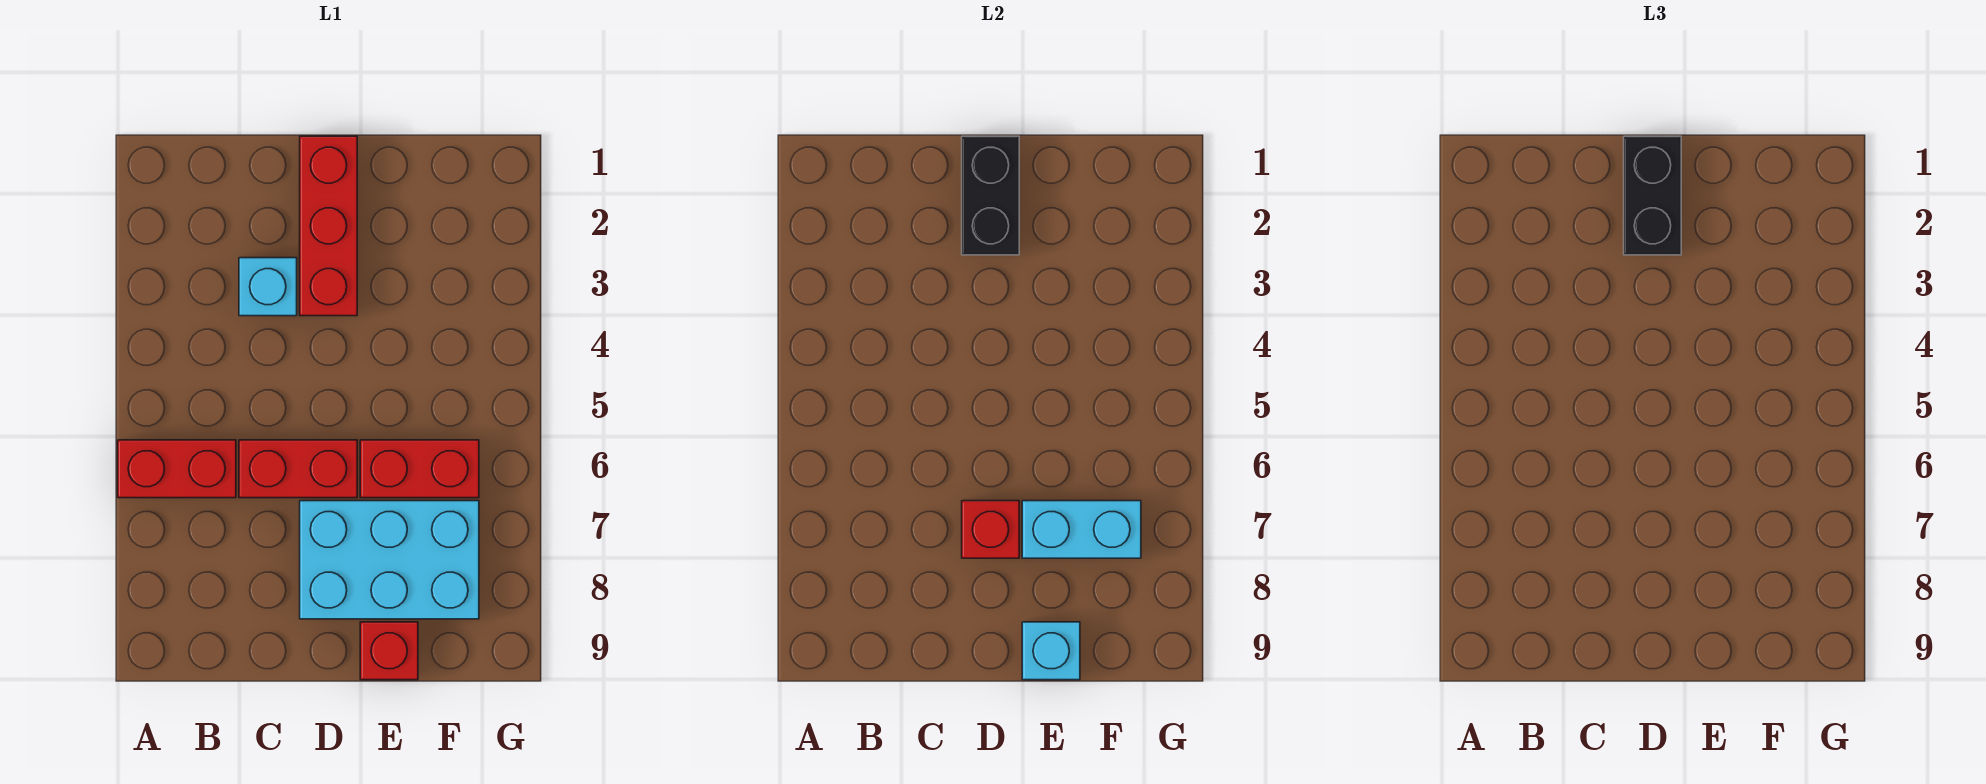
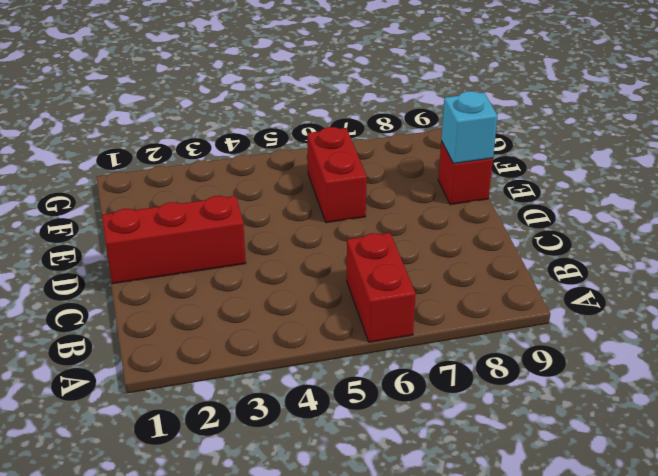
none -> cyan brick C3 level 1
none -> red brick C6:D6 level 1
none -> cyan brick D7:F8 level 1

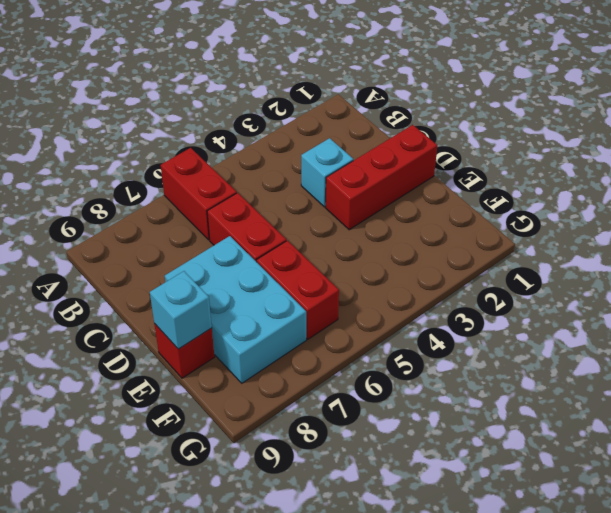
none -> black brick D1:D2 level 2
none -> red brick D7 level 2
none -> cyan brick E7:F7 level 2

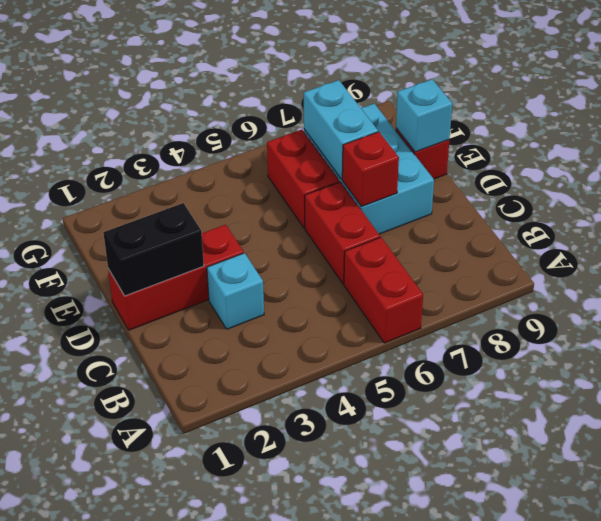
none -> black brick D1:D2 level 3

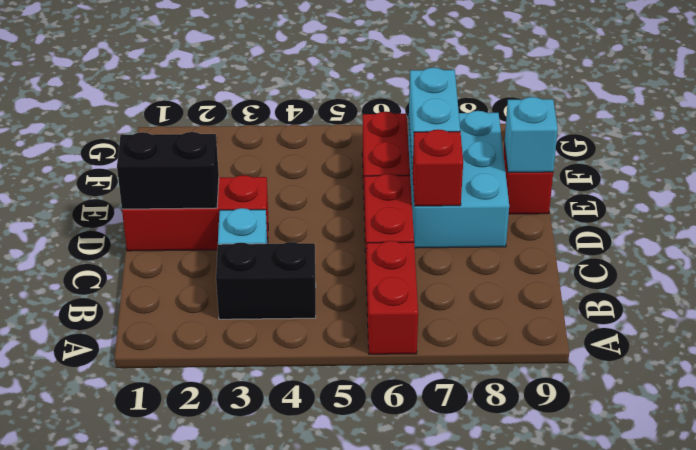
black brick B3:B4 level 1 -> black brick D1:D2 level 3

